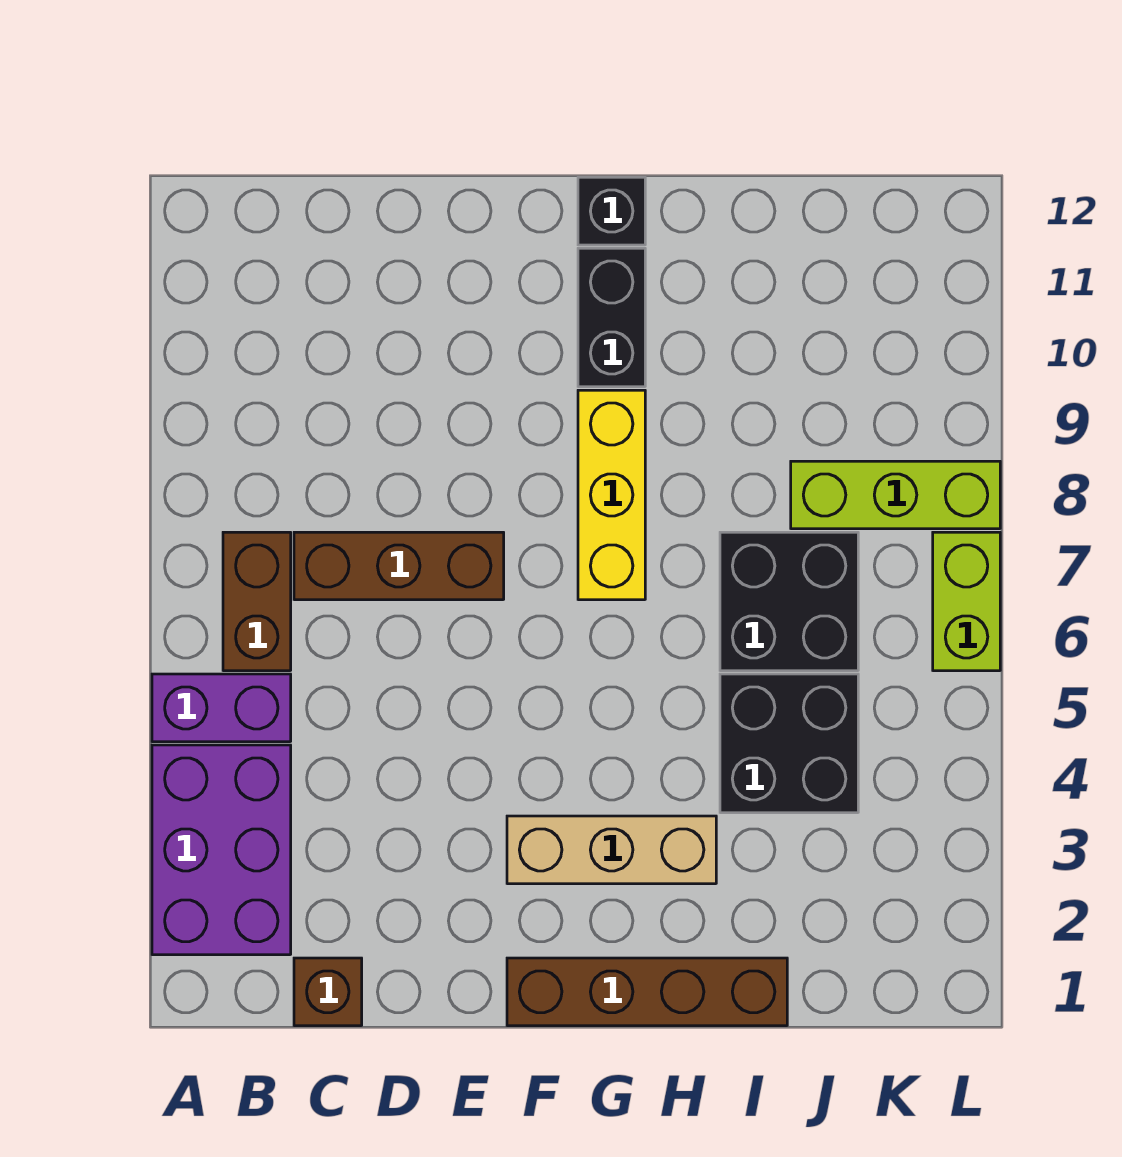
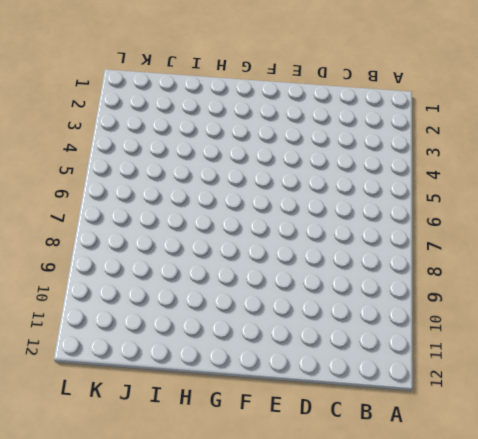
none -> purple brick A2:B4 level 1
none -> purple brick A5:B5 level 1
none -> brown brick B6:B7 level 1

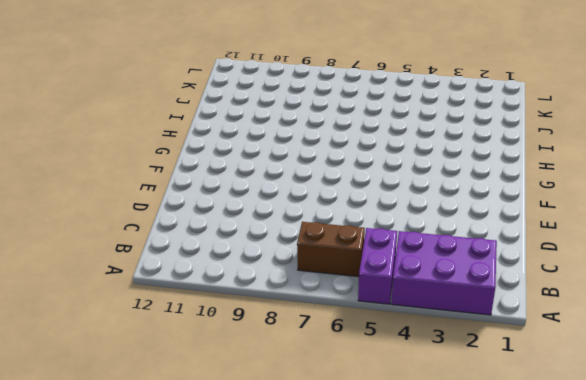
none -> brown brick C1 level 1
none -> brown brick C7:E7 level 1
none -> brown brick F1:I1 level 1

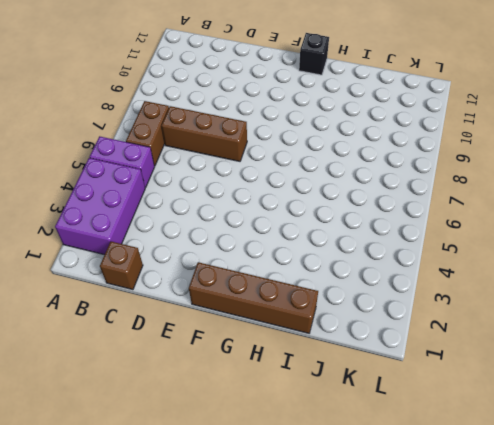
none -> tan brick F3:H3 level 1
none -> yellow brick G7:G9 level 1
none -> black brick G10:G11 level 1

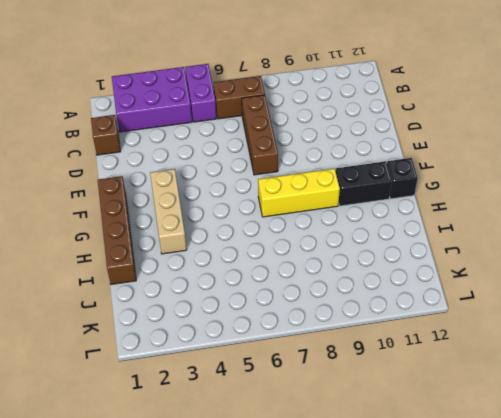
none -> black brick I4:J5 level 1
none -> black brick I6:J7 level 1
none -> lime brick J8:L8 level 1

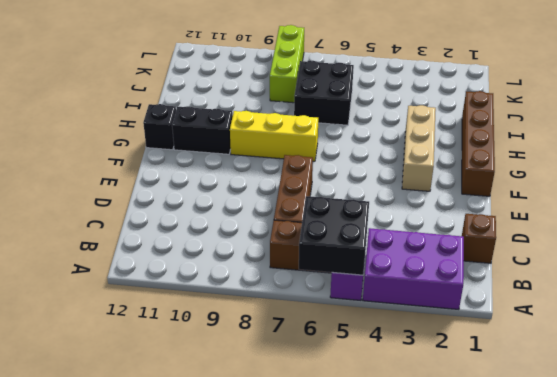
black brick A5:B6 level 2 -> black brick I4:J5 level 1
none -> lime brick L6:L7 level 1

